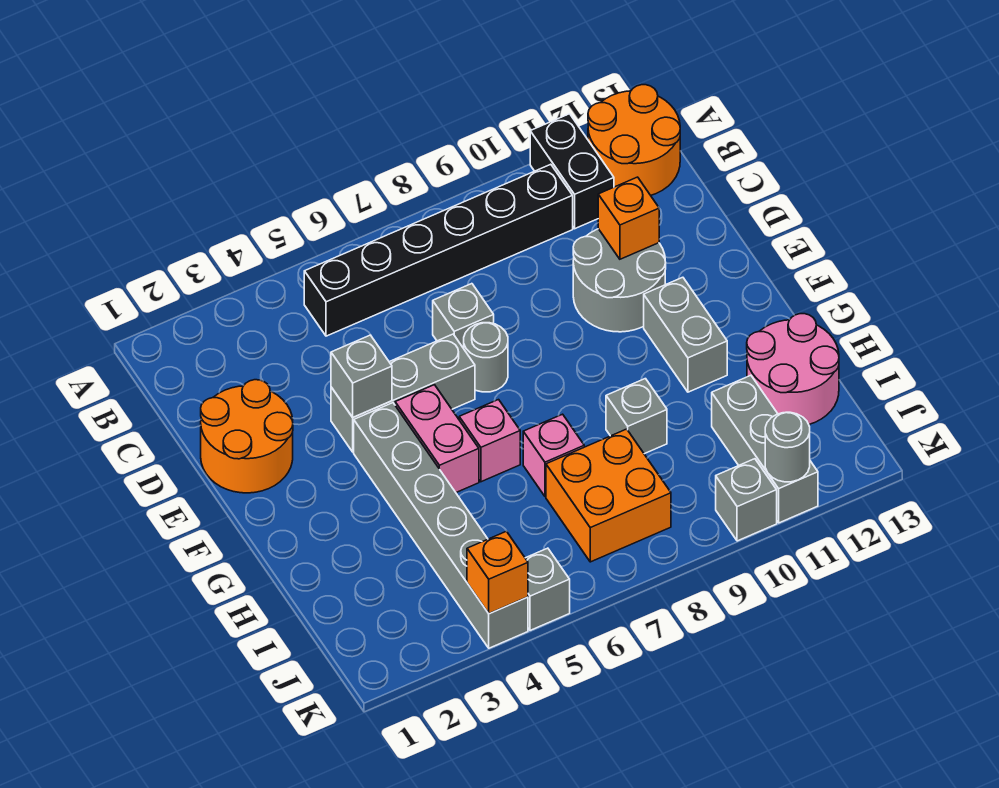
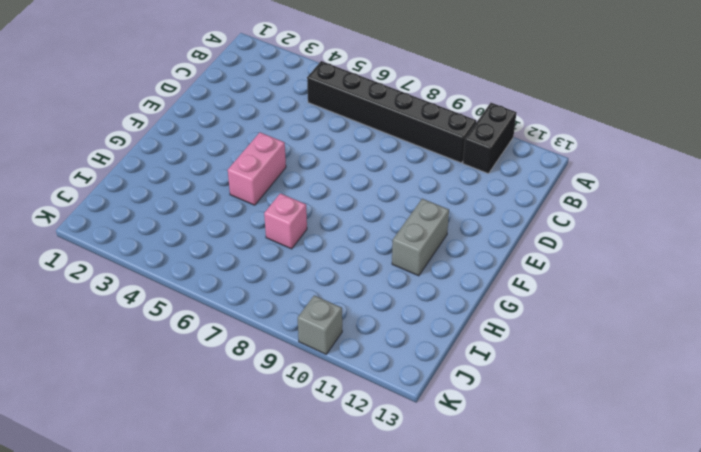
none -> orange round brick A12:B13 level 1
none -> orange round brick D1:E2 level 1
none -> grey brick D7 level 1

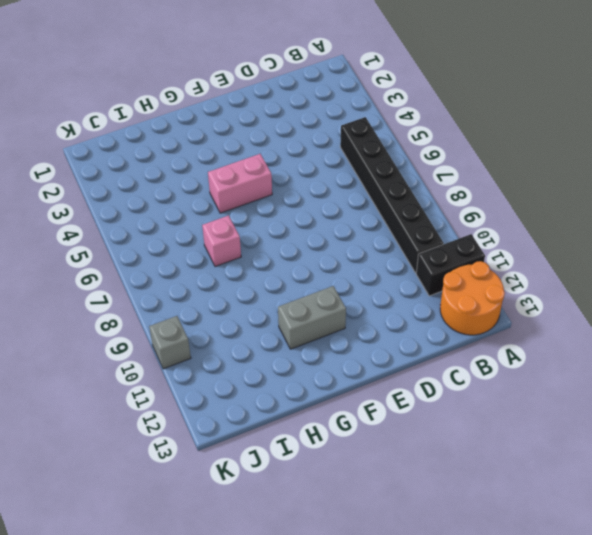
none -> orange round brick D1:E2 level 1
none -> grey brick D7 level 1
none -> grey round brick D10:E11 level 1

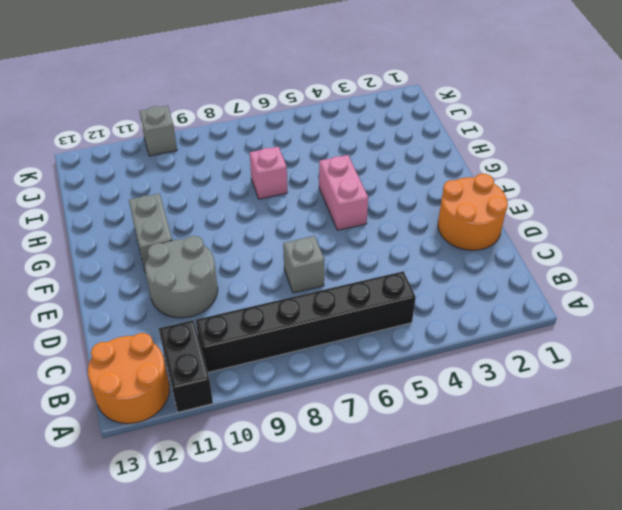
none -> grey brick E4:E6 level 1
none -> grey round brick E7 level 1
none -> grey brick F4:K4 level 1

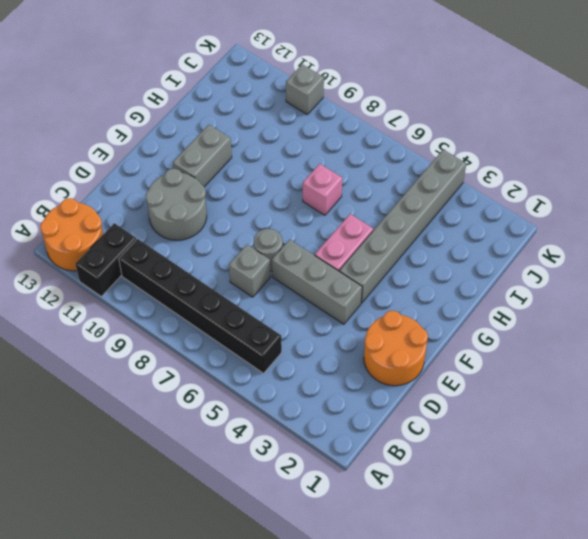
none -> pink brick G6 level 1
none -> grey brick H9 level 1
none -> pink round brick H12:I13 level 1

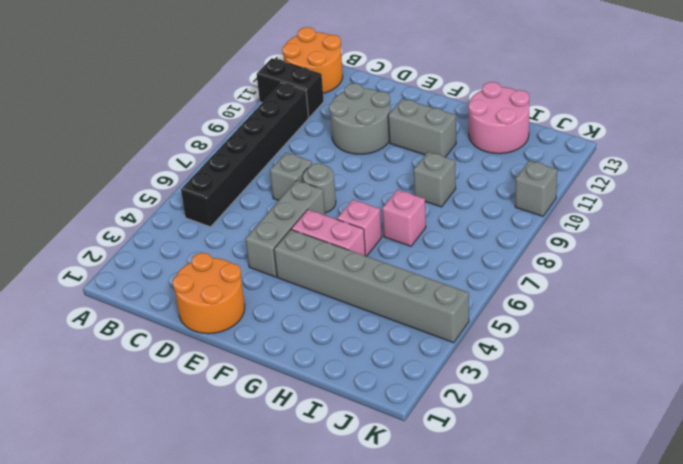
none -> orange brick I7:J8 level 1
none -> grey brick I11:K11 level 1
none -> grey brick K5 level 1

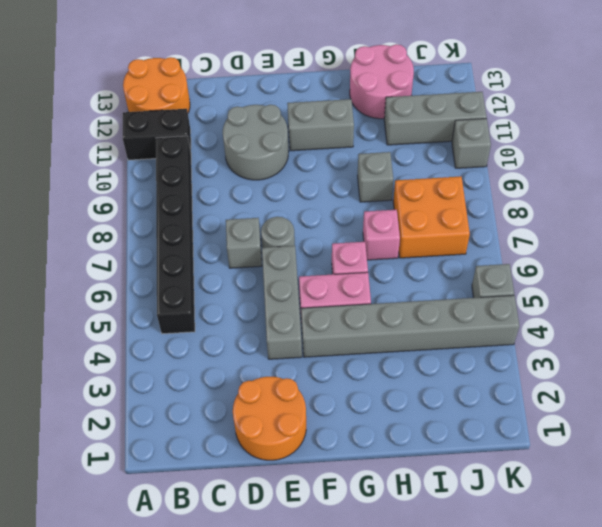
none -> orange brick D11 level 2
none -> grey brick E4 level 2
none -> orange brick K4 level 2

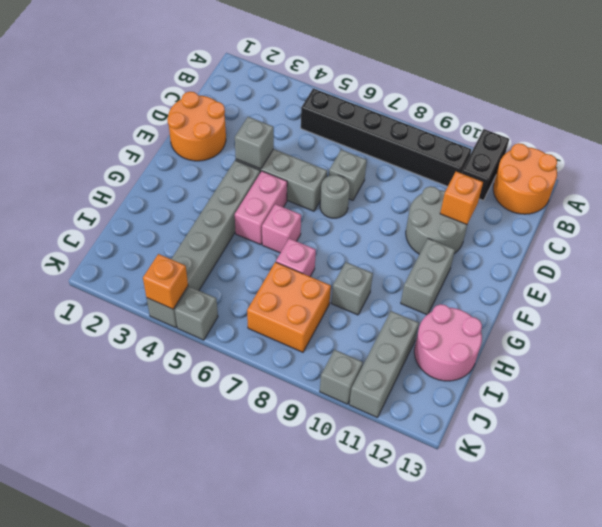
none -> grey round brick K11 level 2

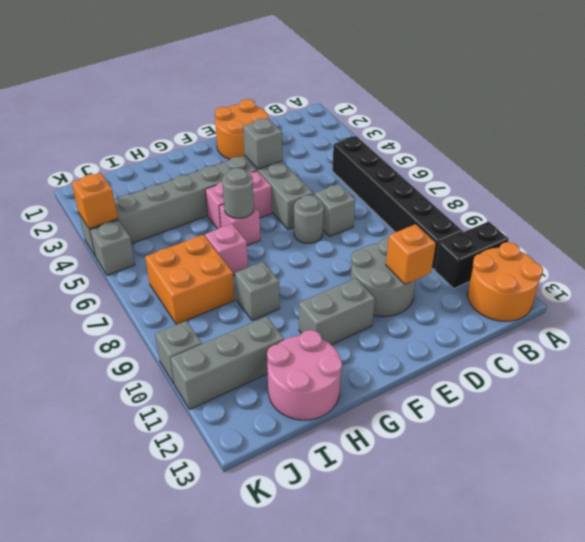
grey round brick G6 level 2 -> grey round brick K11 level 2

